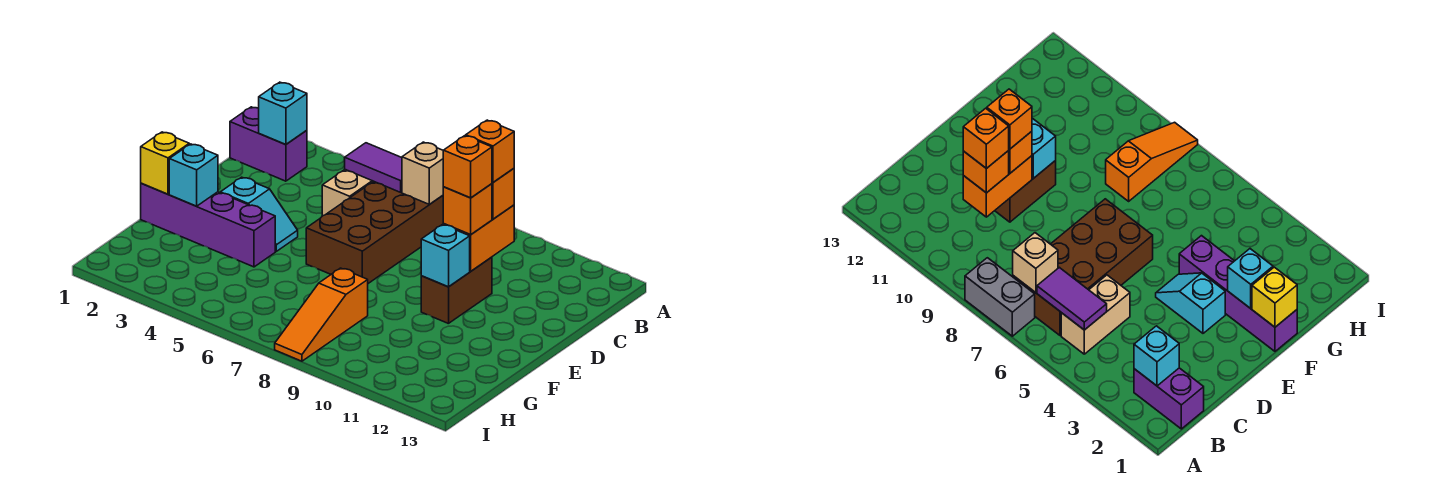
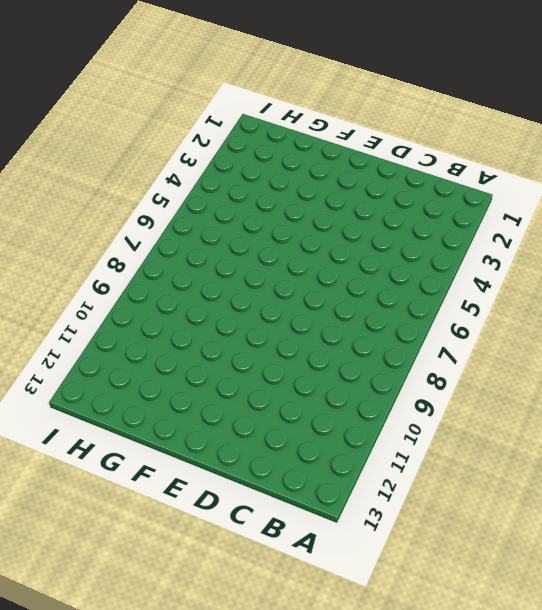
none -> grey brick A7:A8 level 1
none -> purple brick B1:B2 level 1
none -> tan brick B5:C5 level 1

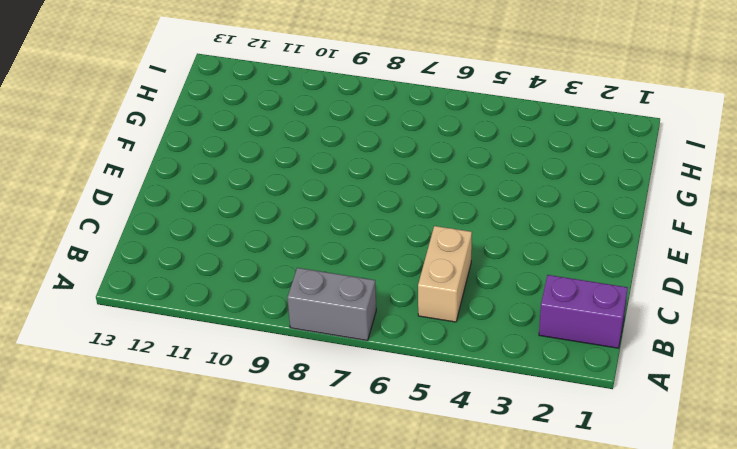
none -> brown brick B6:E7 level 1
none -> brown brick D10:E10 level 1
none -> cyan slope E3:E4 level 1 top 3

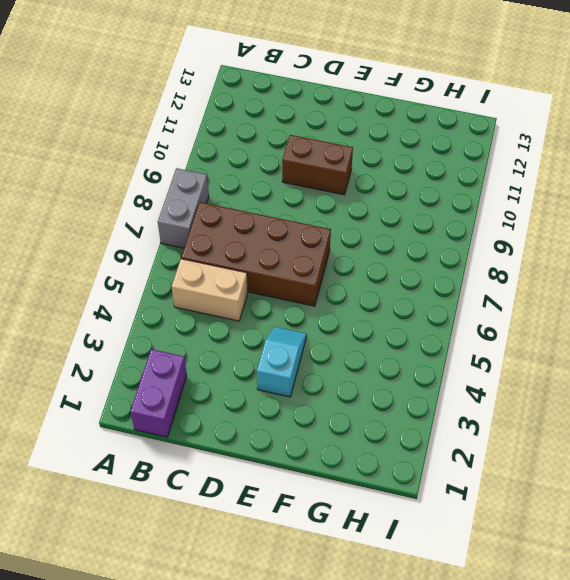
none -> purple brick F1:F4 level 1
none -> orange slope G8:I8 level 1 top G
none -> cyan brick B2 level 2

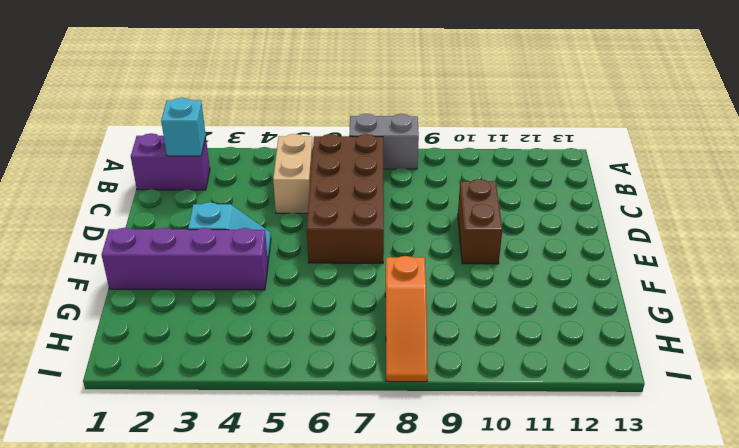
none -> purple tile B5:B6 level 2
none -> tan brick B7 level 2
none -> orange brick C10:D10 level 2

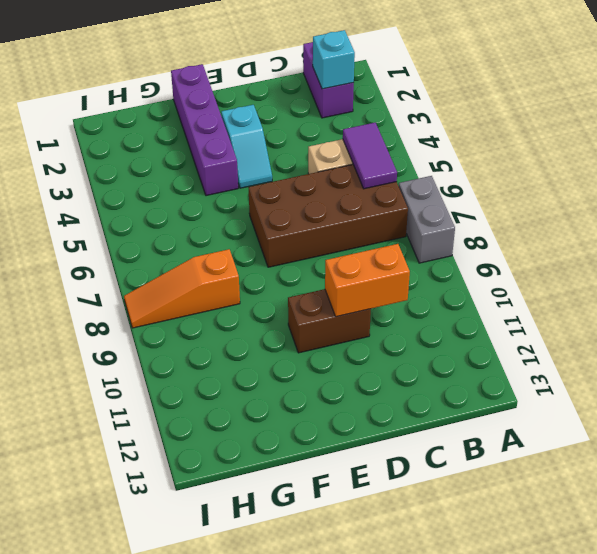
none -> tan brick B7 level 2
none -> cyan brick E10 level 2
none -> yellow brick F1 level 2

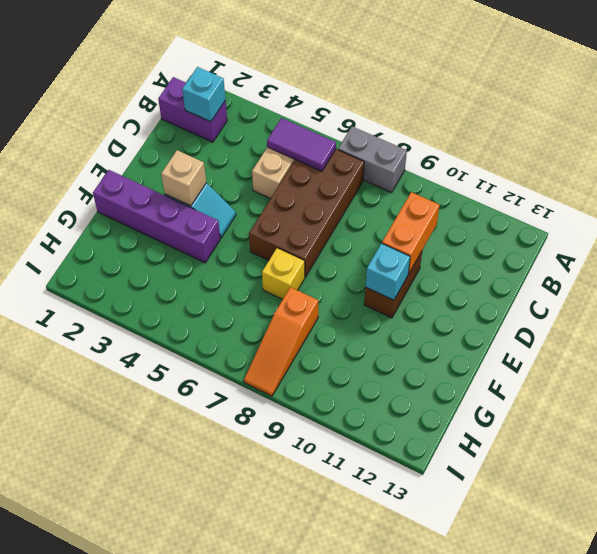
tan brick E3 level 2 -> tan brick B7 level 2
yellow brick F7 level 1 -> yellow brick F1 level 2
none -> cyan brick F2 level 2
none -> orange brick C10 level 3
none -> orange brick D10 level 3

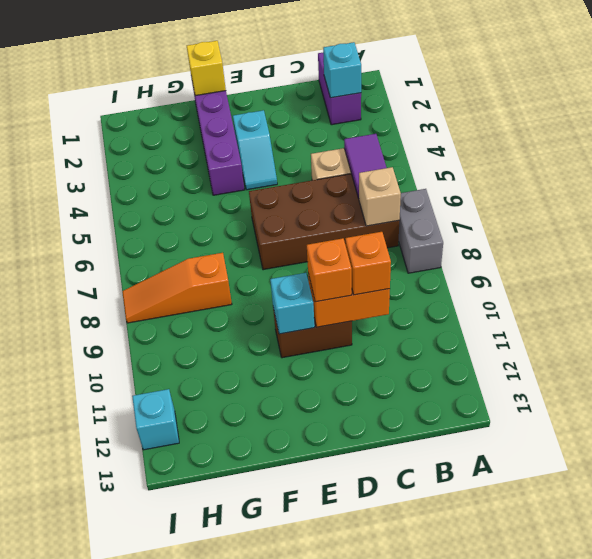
cyan brick I12 level 1 -> cyan brick F2 level 2
none -> orange brick C10 level 4
none -> orange brick D10 level 4

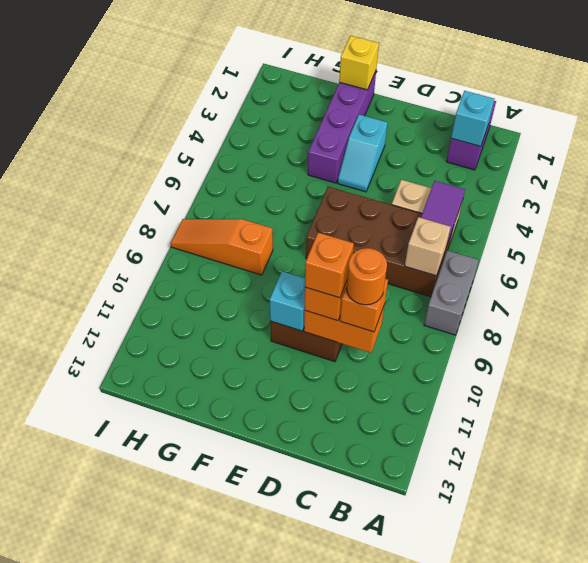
orange round brick C10 level 4 -> orange brick C10 level 4
none -> cyan brick F2 level 2

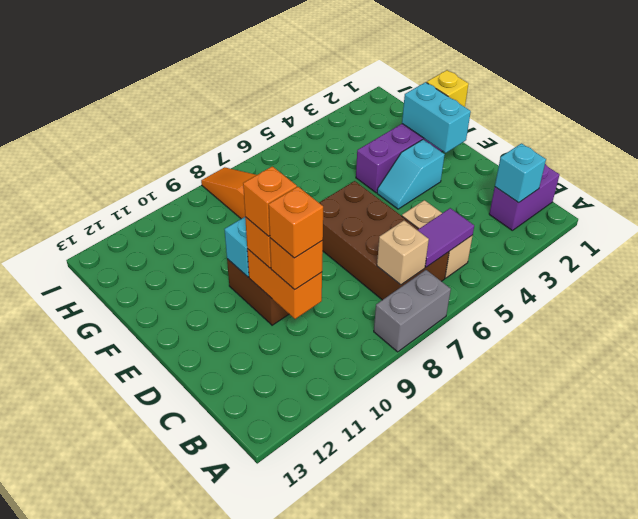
cyan brick E2:F2 level 2 -> cyan brick F2 level 2

